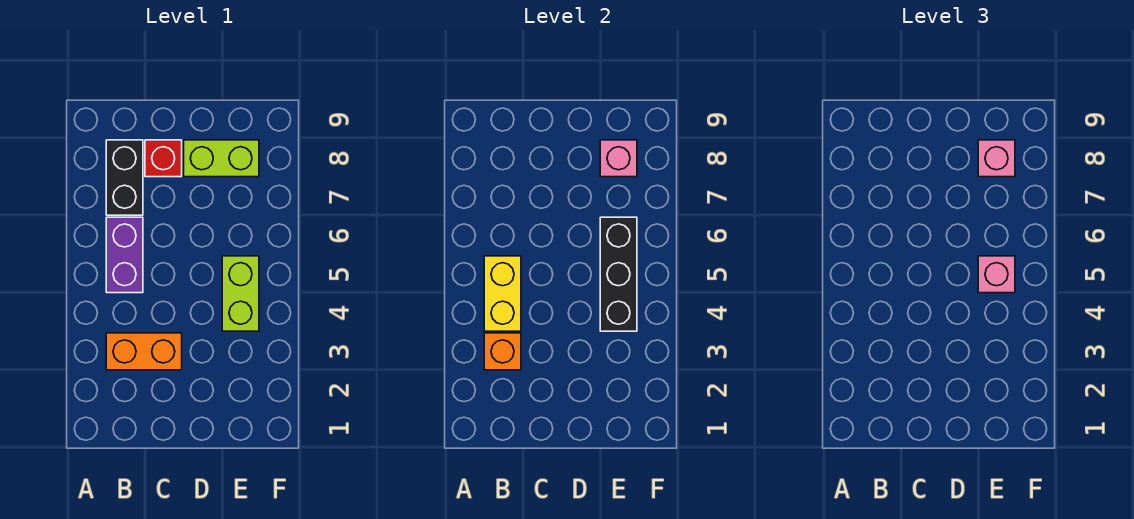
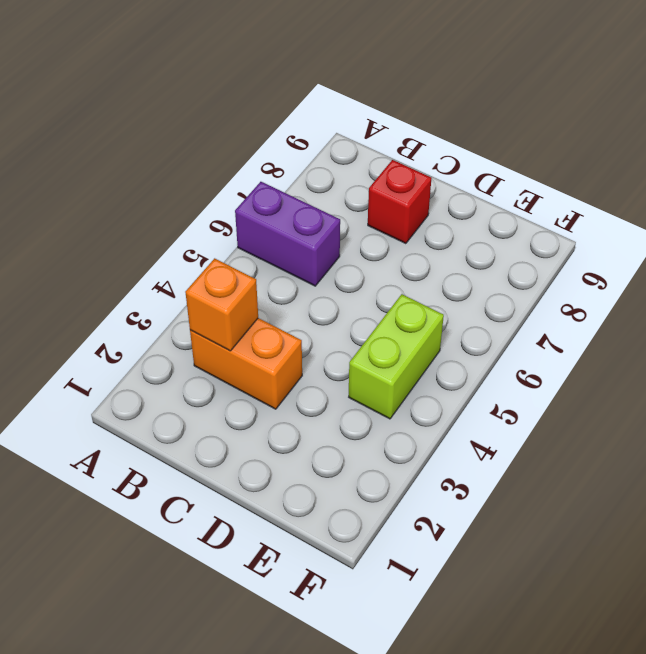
purple brick A6:B6 level 1 -> purple brick B5:B6 level 1
none -> black brick B7:B8 level 1
none -> lime brick D8:E8 level 1
none -> yellow brick B4:B5 level 2

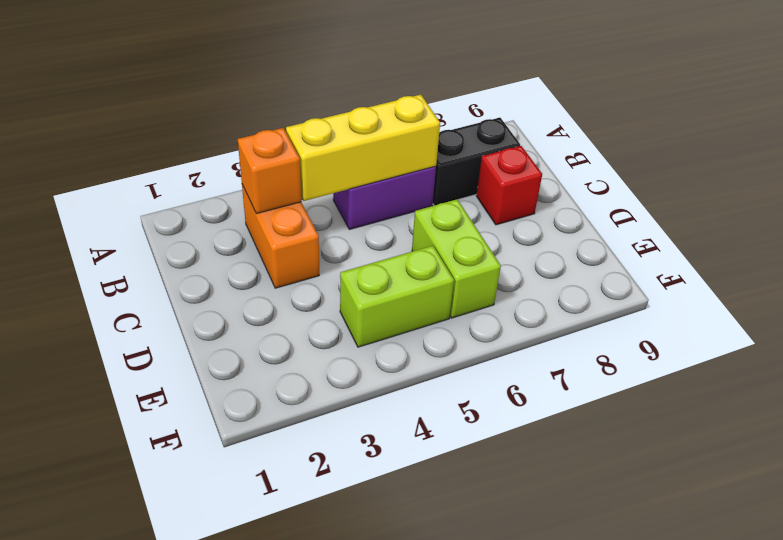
yellow brick B4:B6 level 2 -> yellow brick B4:B5 level 2
lime brick D6:E6 level 1 -> lime brick D8:E8 level 1
none -> black brick E4:E6 level 2
none -> pink brick E8 level 2
none -> pink brick E5 level 3

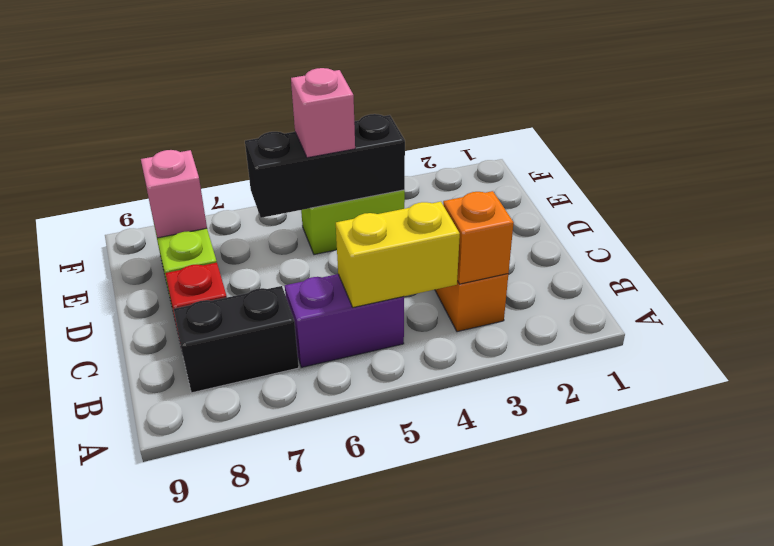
none -> pink brick E8 level 3

